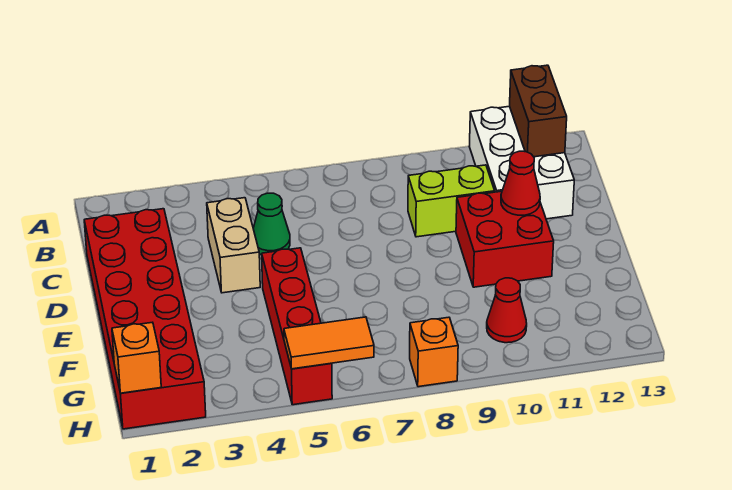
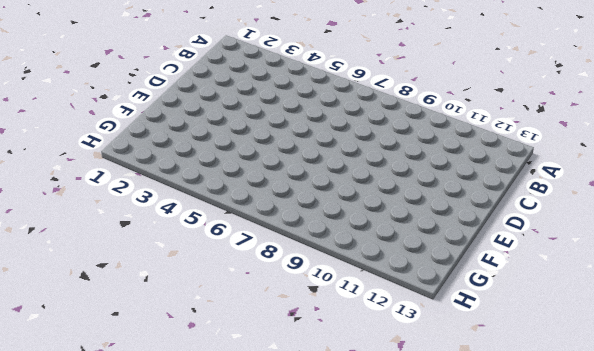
none -> white brick A11:C12 level 1
none -> red brick C1:H2 level 1
none -> tan brick C4:D4 level 1

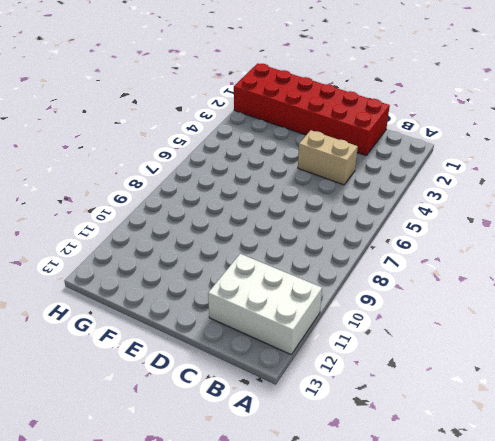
none -> green cone C5 level 1
none -> lime brick C9:C10 level 1
none -> red brick D10:E11 level 1

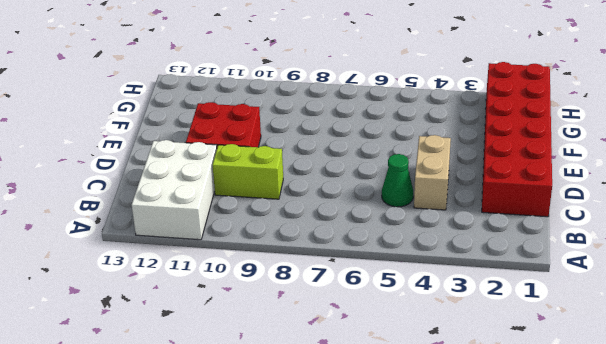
none -> red brick E5:H5 level 1
none -> red cone G10 level 1
none -> orange brick H8 level 1

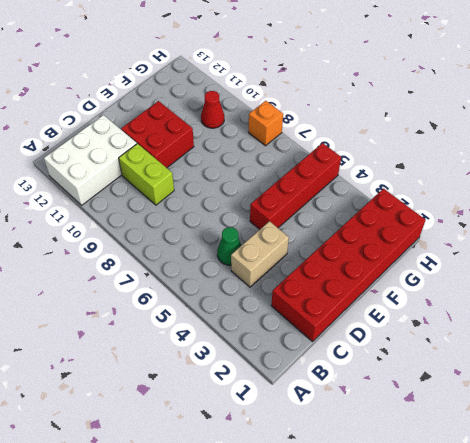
none -> brown brick A12:B12 level 2
none -> red cone D11 level 2
none -> orange brick H1 level 2

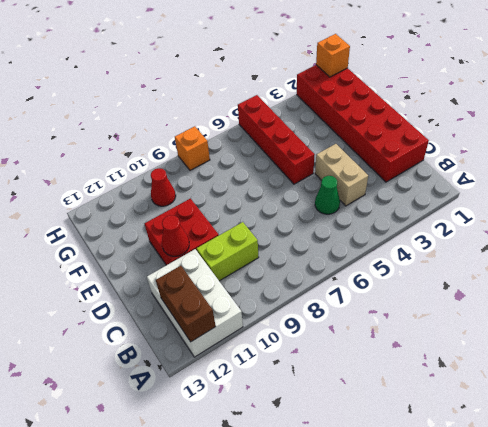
none -> orange tile H5:H6 level 2

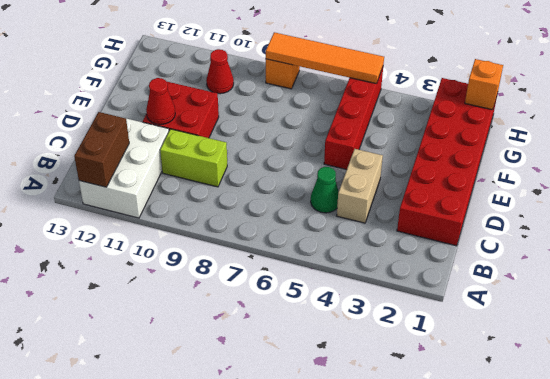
orange tile H5:H8 level 2 -> orange tile H5:H6 level 2

